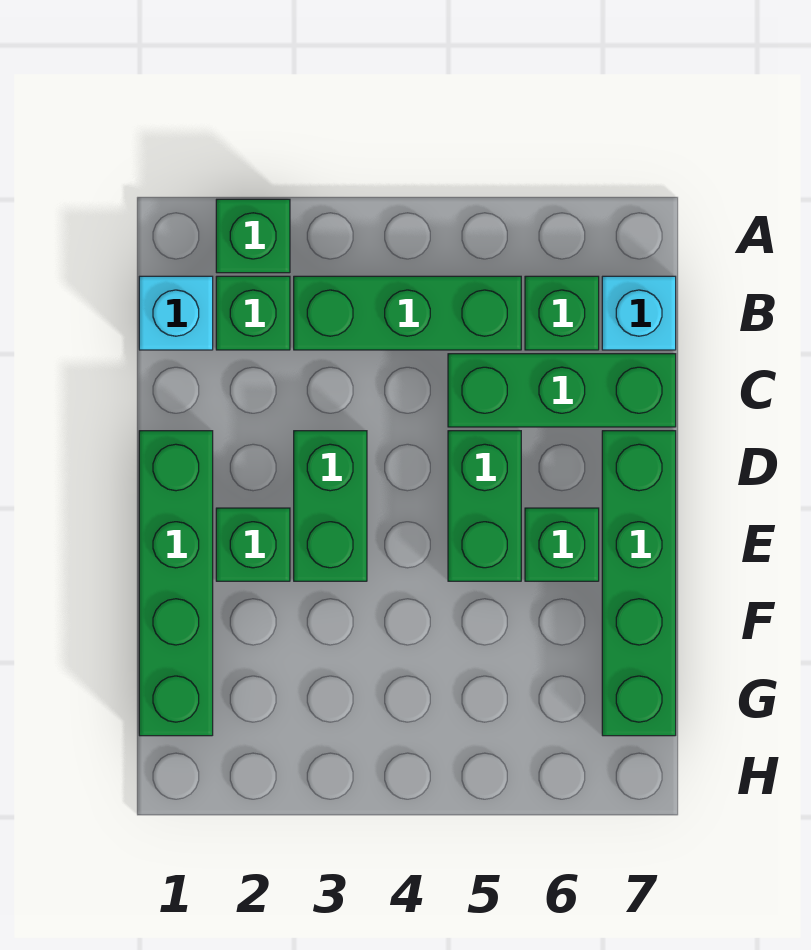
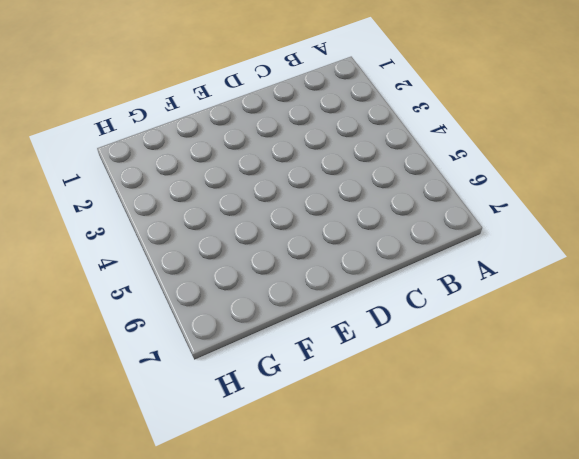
none -> green brick A2 level 1
none -> cyan brick B1 level 1
none -> green brick B2 level 1

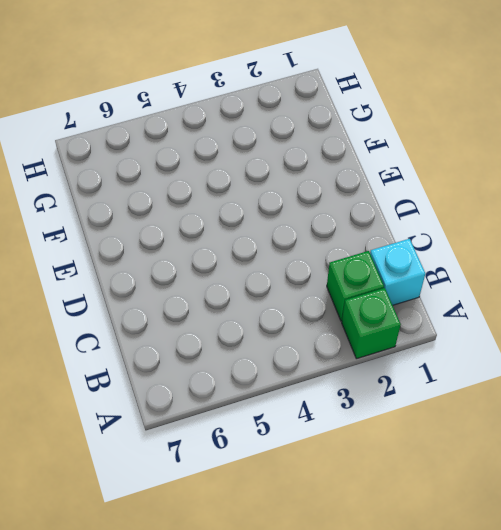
none -> green brick B3:B5 level 1
none -> green brick B6 level 1
none -> cyan brick B7 level 1

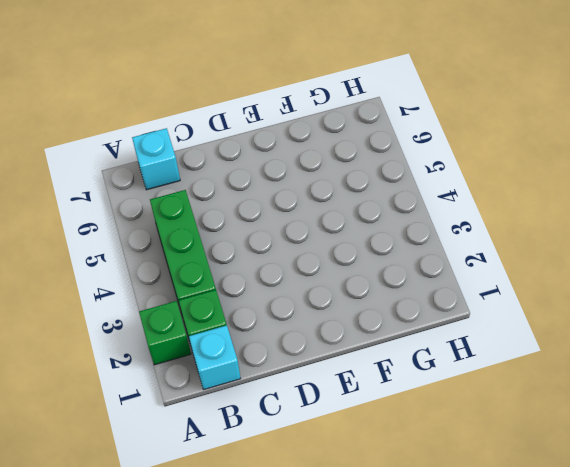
none -> green brick B6 level 1
none -> green brick C5:C7 level 1
none -> green brick D1:G1 level 1

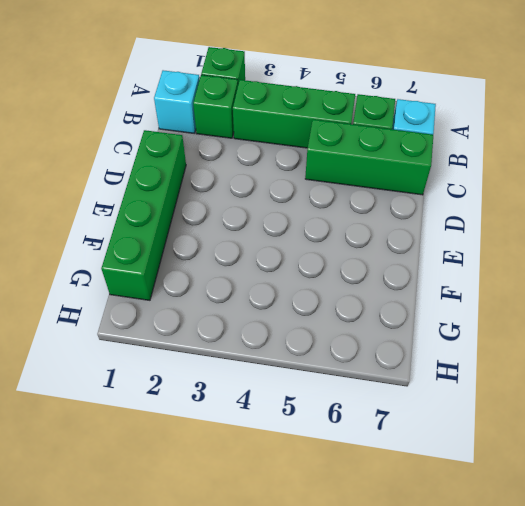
none -> green brick D3:E3 level 1
none -> green brick D5:E5 level 1
none -> green brick D7:G7 level 1

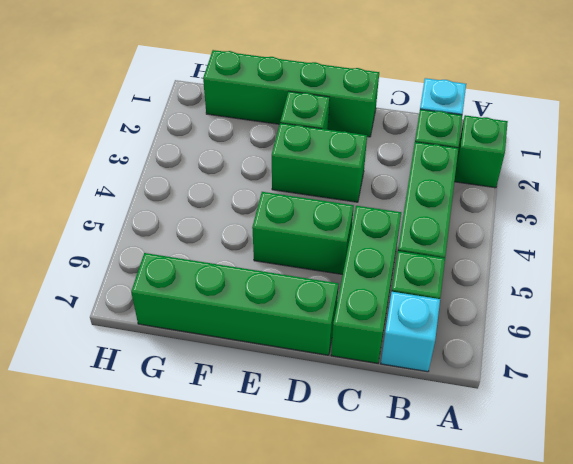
none -> green brick E6 level 1

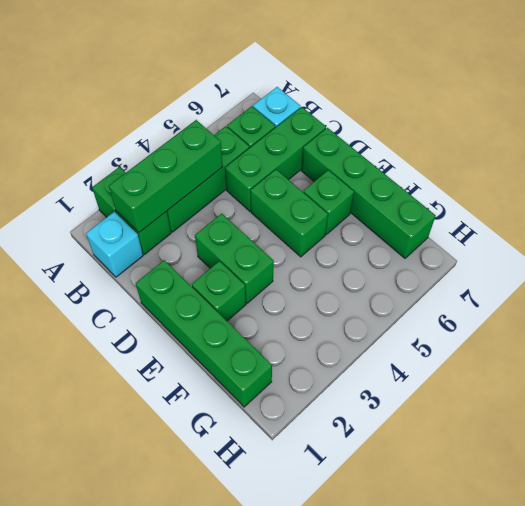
green brick B2:B4 level 2 -> none

